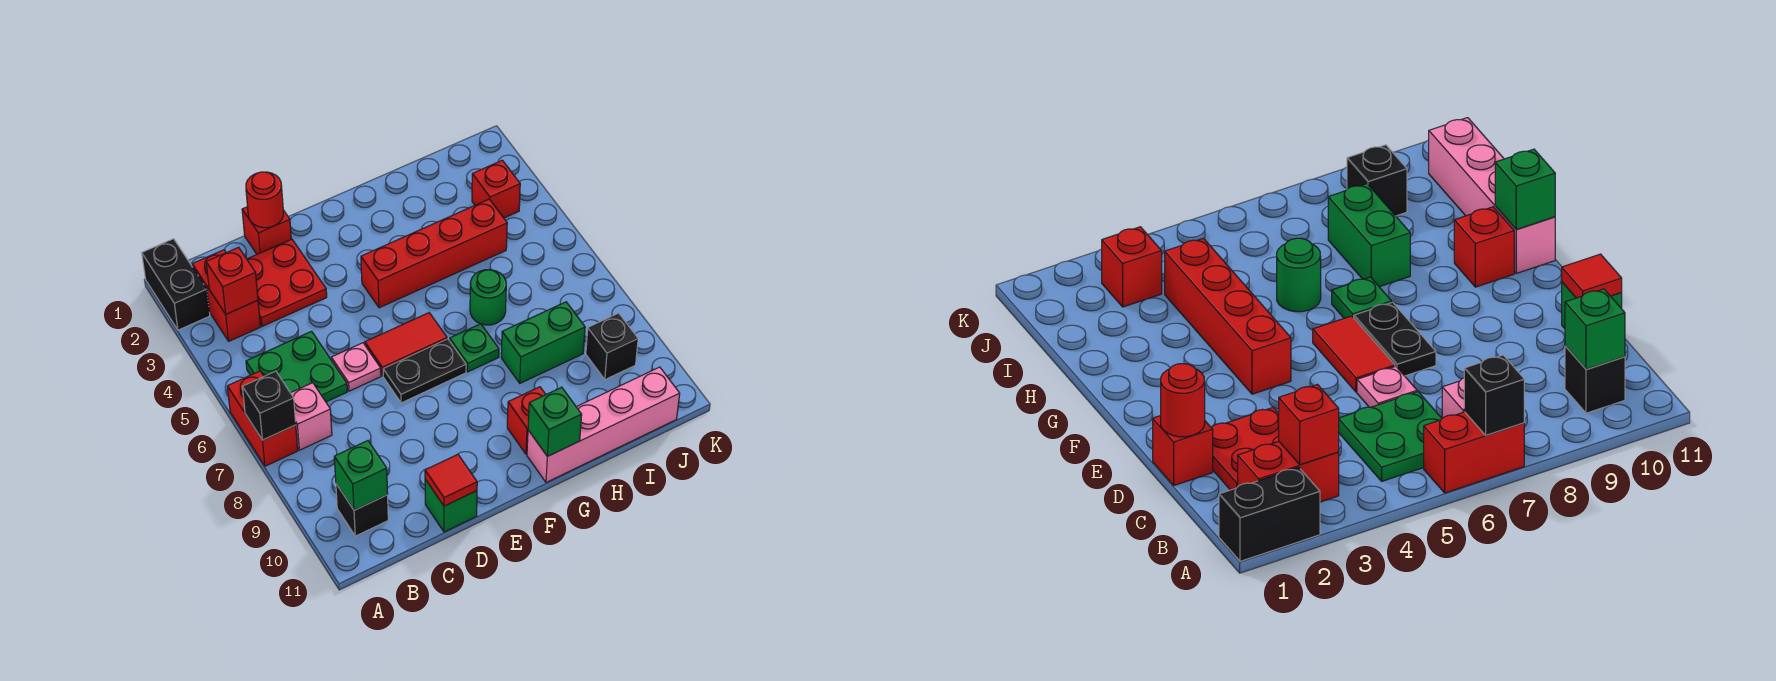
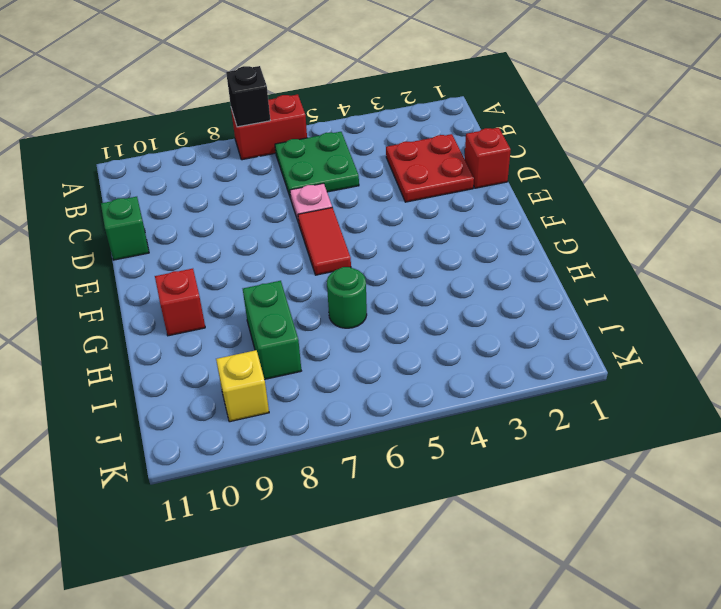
yellow brick J9 level 1 -> black brick J9 level 1
none -> black brick A1:A2 level 1
none -> red brick B2:B3 level 1
none -> pink brick B7 level 1

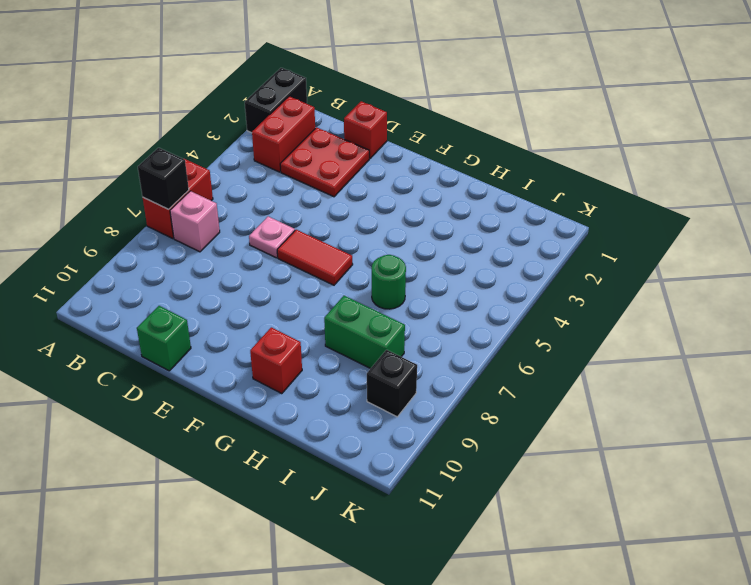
none -> green plate B5:C6 level 1
none -> black brick B10 level 1
none -> black plate E7:F7 level 1

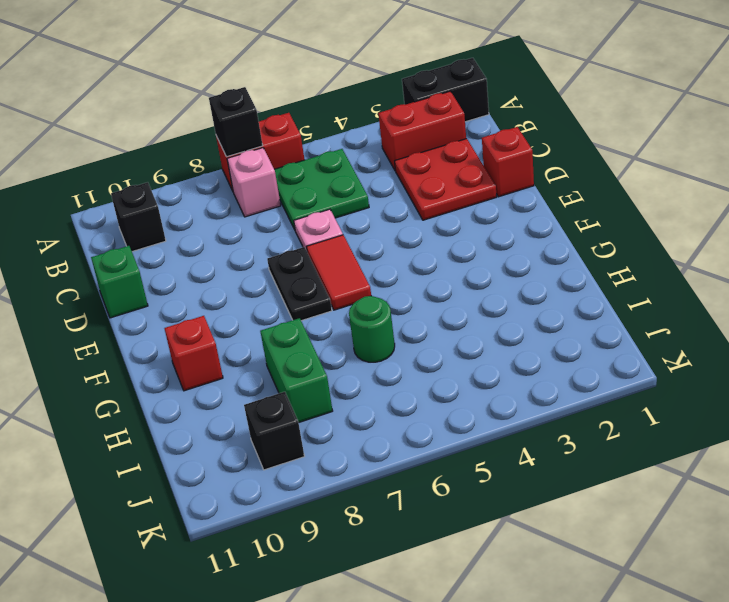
none -> red brick F4:I4 level 1
none -> green plate G7 level 1
none -> pink brick G11:J11 level 1

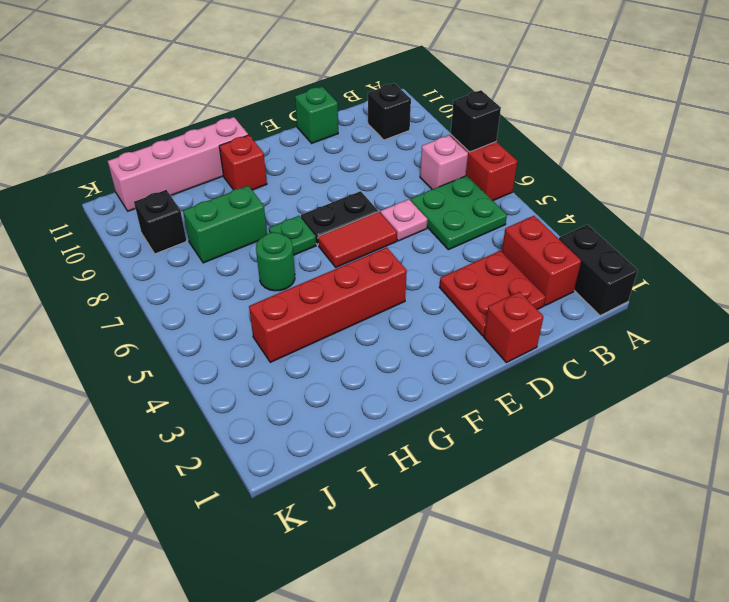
none -> red brick J3 level 1
none -> red brick B3 level 2
none -> green brick B10 level 2

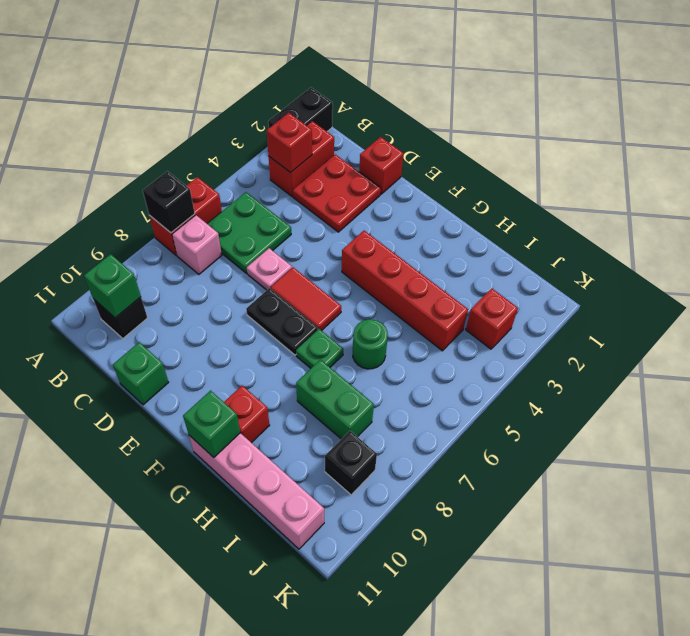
none -> red round brick D1 level 2
none -> red tile D11 level 2

